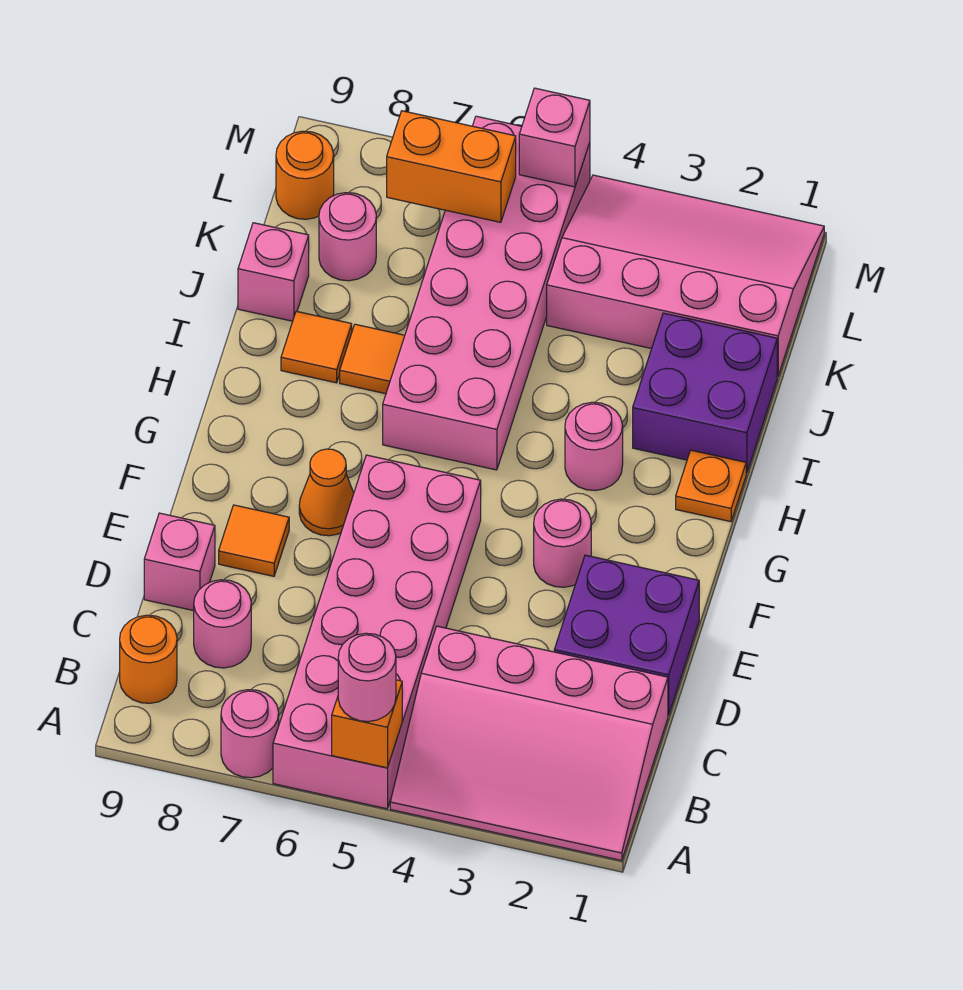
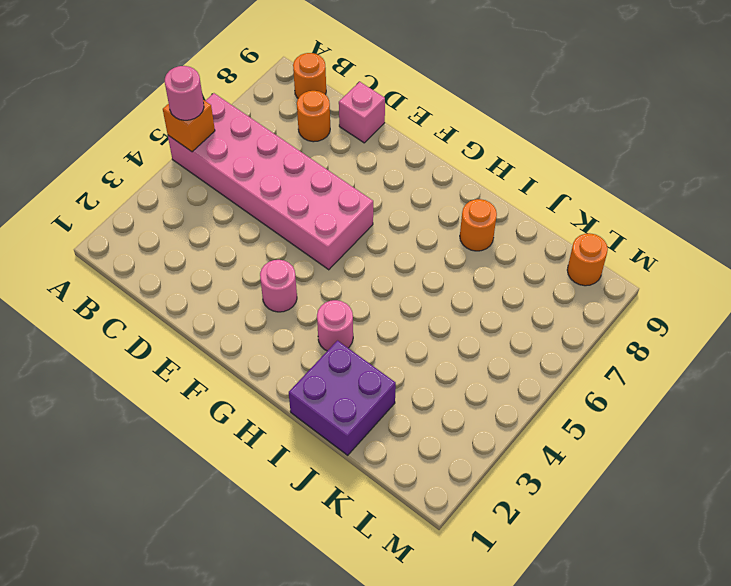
orange round brick C8 level 1 -> pink round brick C8 level 1
orange round brick I8 level 1 -> orange tile I8 level 1
none -> pink slope A1:C4 level 1 top C
none -> pink round brick A7 level 1
none -> purple brick D1:E2 level 1

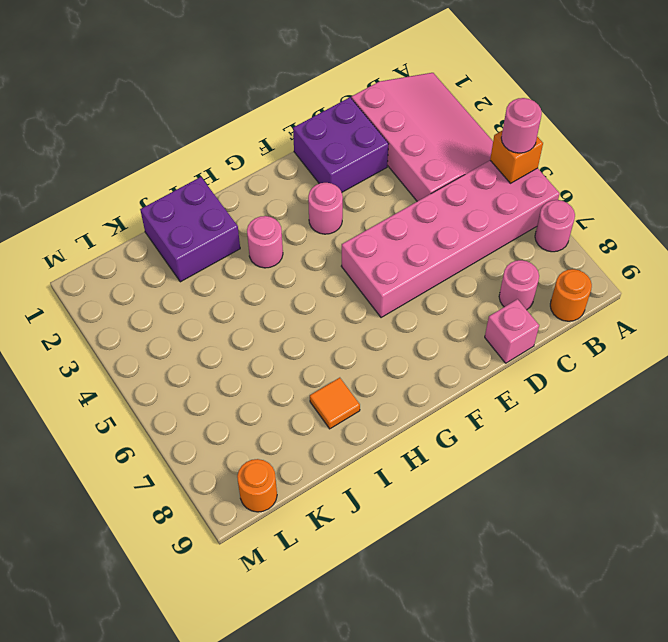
none -> orange tile E8 level 1
none -> orange cone F7 level 1
none -> orange plate H1 level 1

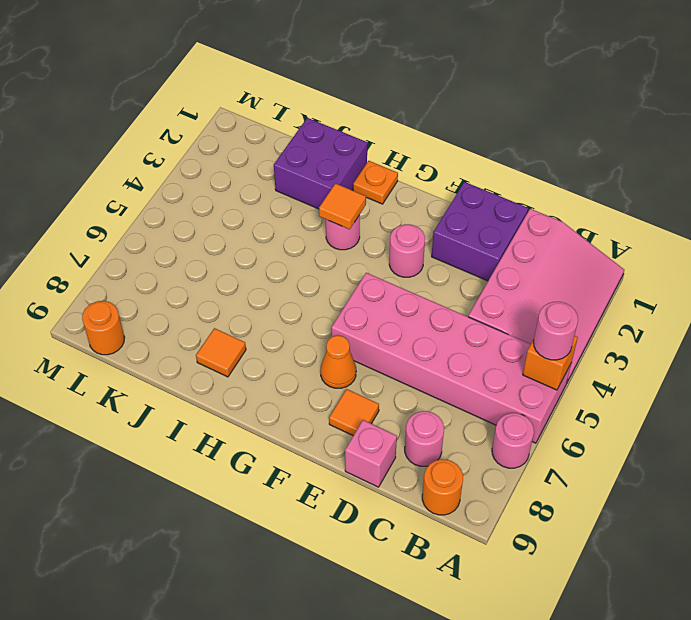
orange tile H3 level 2 -> orange tile I7 level 1
none -> pink brick H5:M6 level 1
none -> pink brick J9 level 1
none -> pink slope K1:M4 level 1 top K

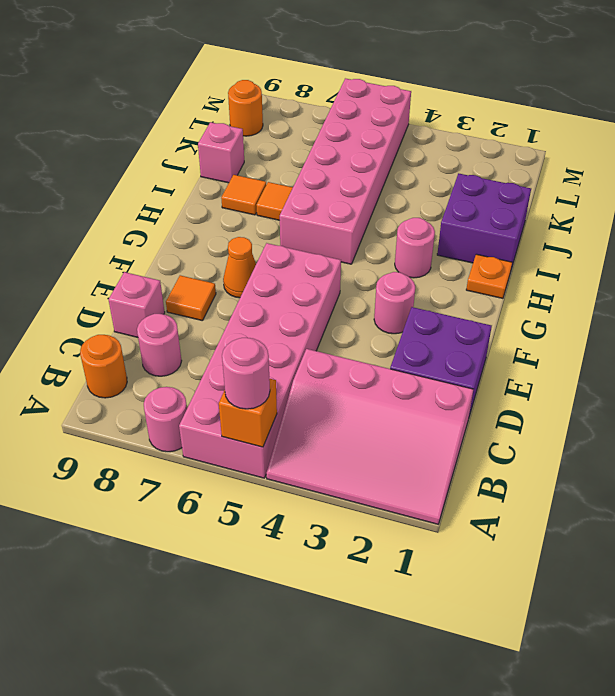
none -> pink slope K1:M4 level 1 top K
none -> pink round brick K8 level 1
none -> orange brick L6:L7 level 2

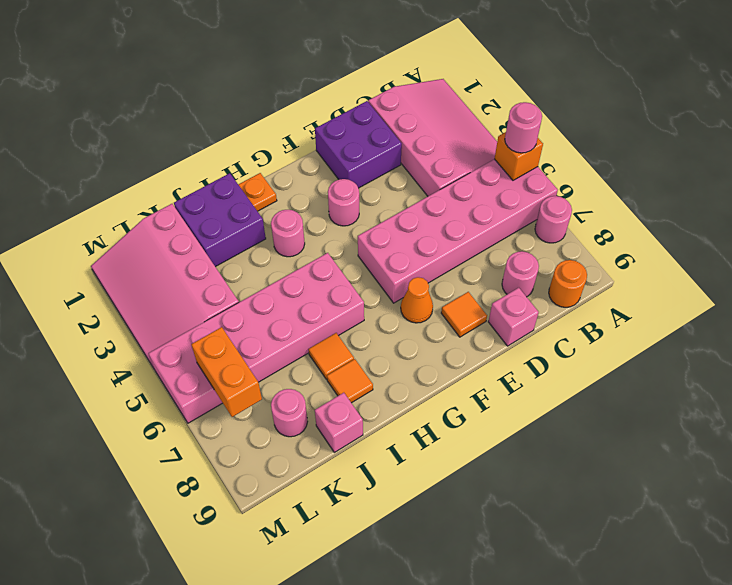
none -> orange round brick L9 level 1
none -> pink brick M5 level 2

